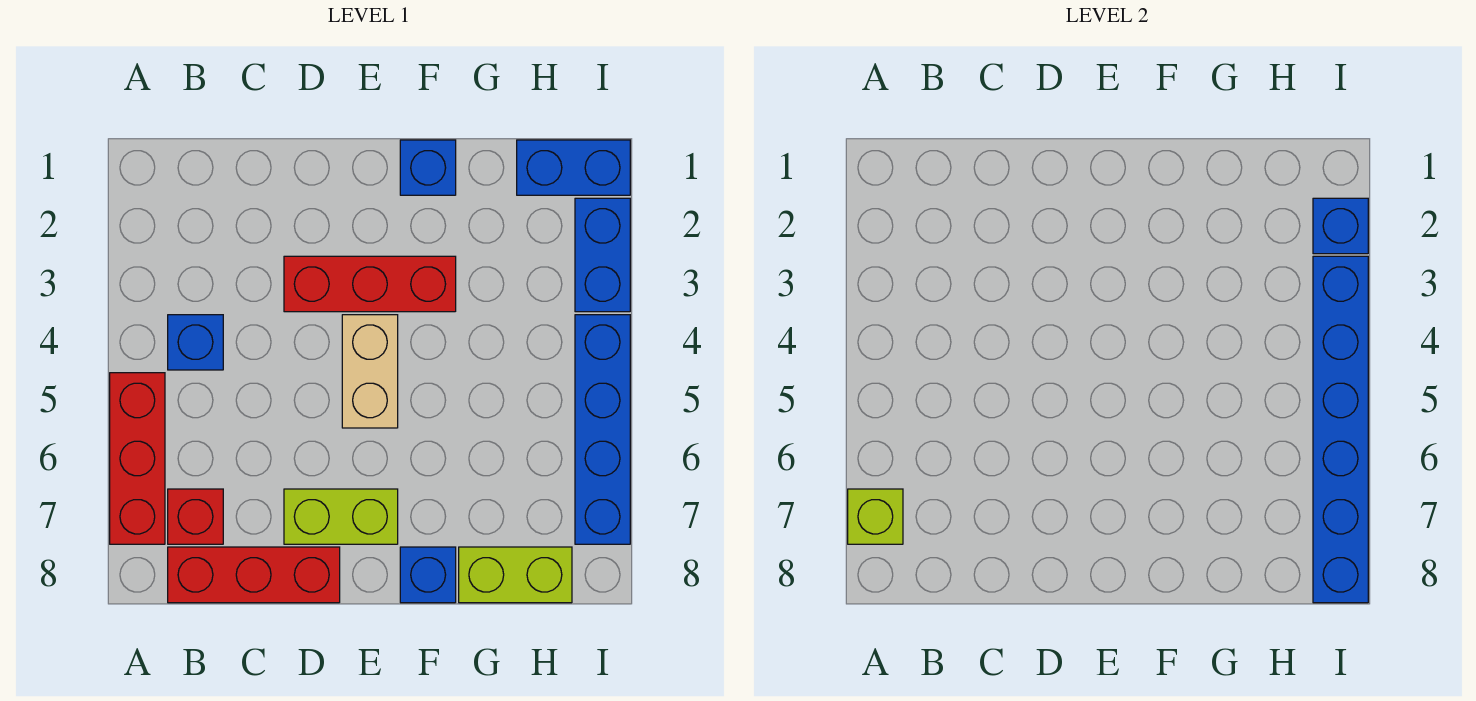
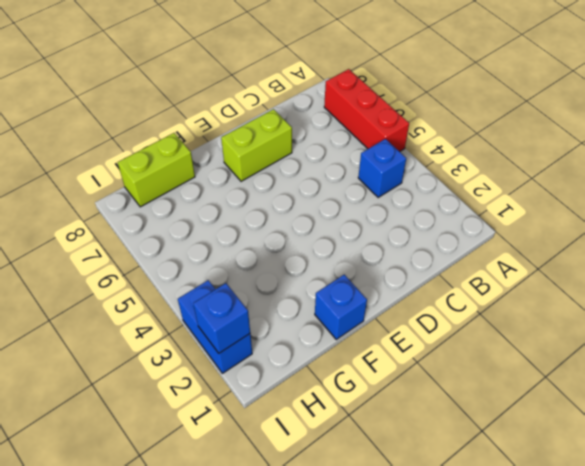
none -> red brick B7 level 1
none -> red brick B8:D8 level 1
none -> red brick D3:F3 level 1

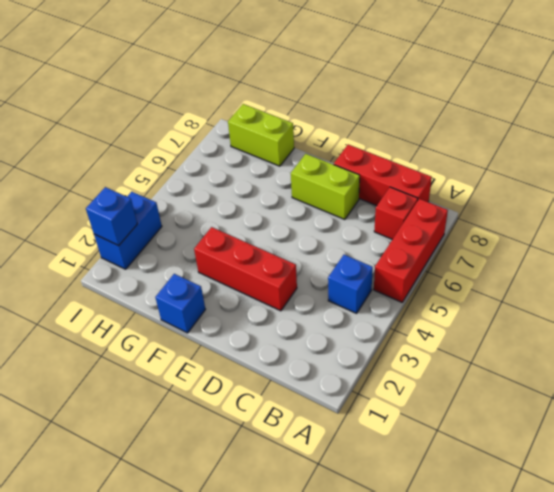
none -> tan brick E4:E5 level 1
none -> blue brick F8 level 1
none -> blue brick H1:I1 level 1

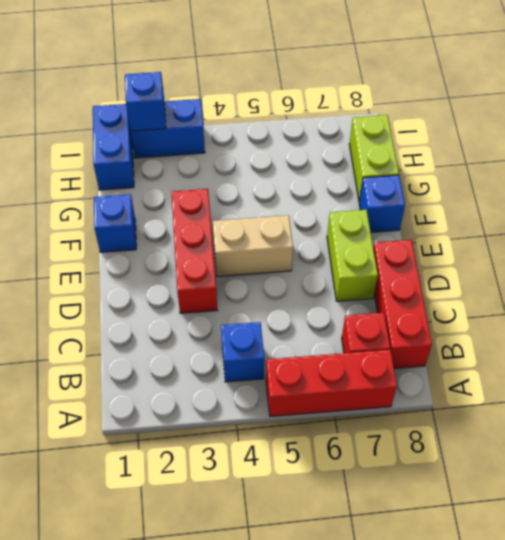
none -> blue brick I4:I7 level 1
none -> lime brick A7 level 2
none -> blue brick I3:I8 level 2

